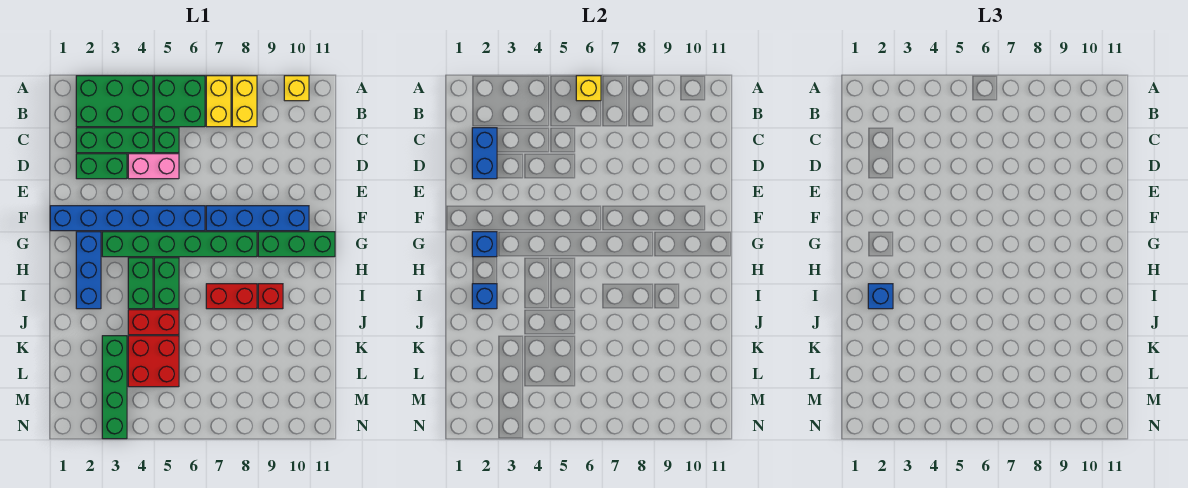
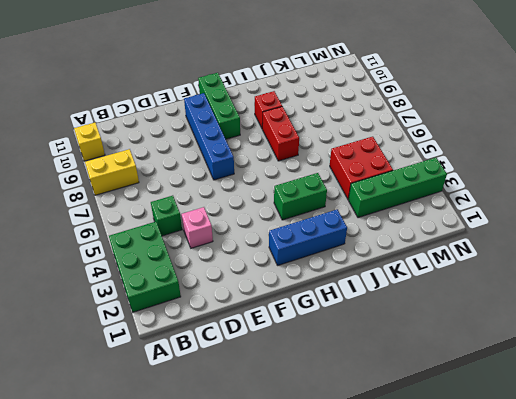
pink brick D4 level 1 -> pink brick D4:D5 level 1
none -> green brick A5:B6 level 1
none -> yellow brick A7:B7 level 1
none -> green brick C2:C4 level 1

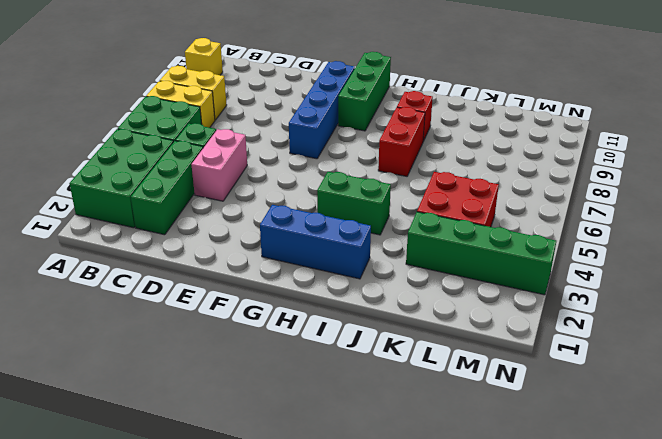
none -> green brick D2:D3 level 1
none -> blue brick F1:F6 level 1
none -> green brick G3:G8 level 1

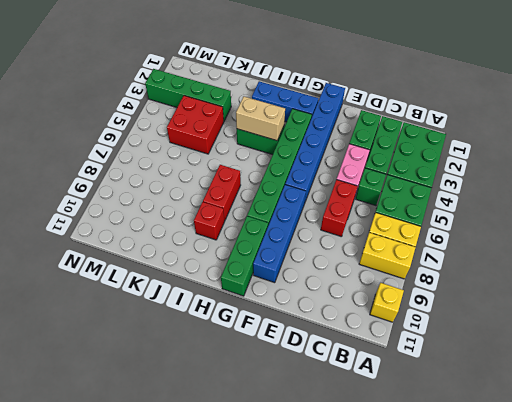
red brick D6:D7 level 1 -> red brick J4:J5 level 1
tan brick H4:I4 level 2 -> none
none -> green brick H5:I5 level 1
none -> yellow brick A6 level 2
none -> blue brick C2:D2 level 2

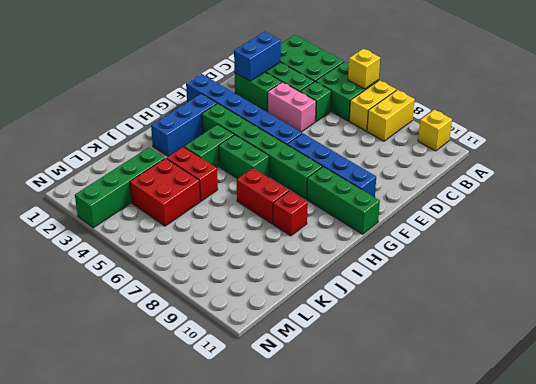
green brick H5:H6 level 1 -> green brick H5:I5 level 1
none -> blue brick G2 level 2
none -> blue brick I2 level 2
none -> blue brick I2 level 3

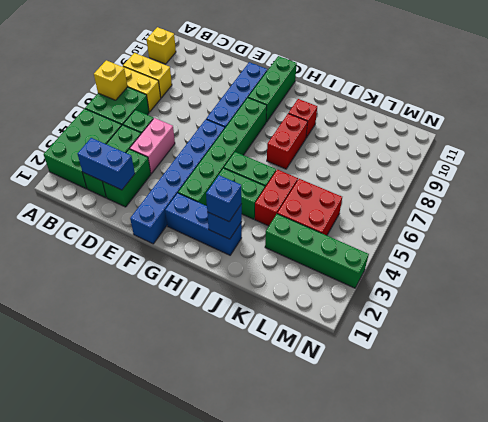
none -> blue brick G2 level 2

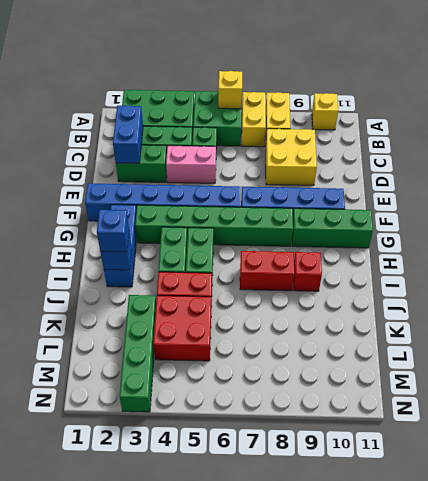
yellow brick C8:D9 level 1 -> none
none -> blue brick G2 level 2

